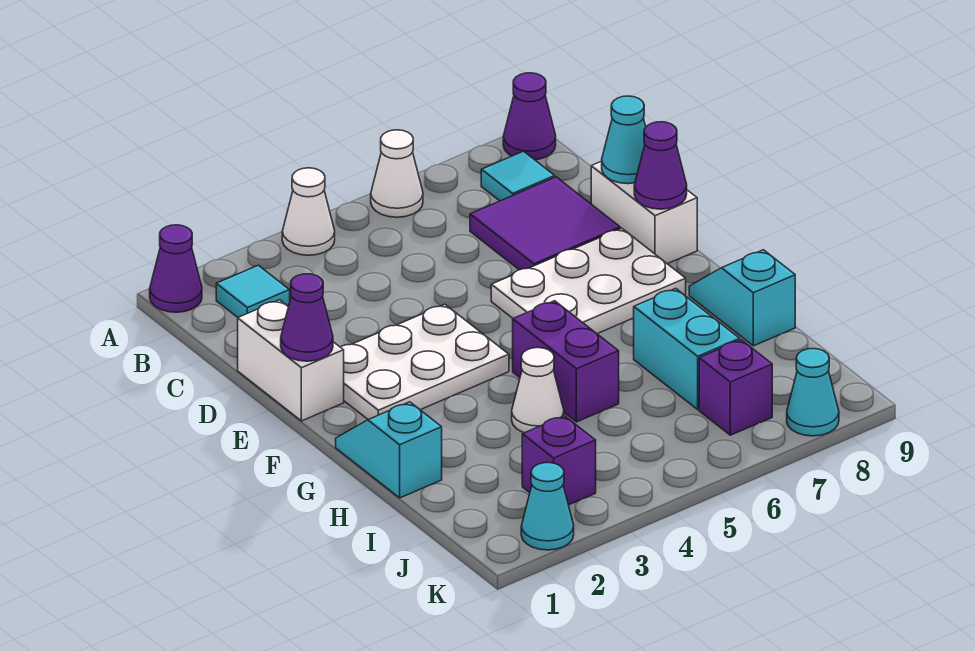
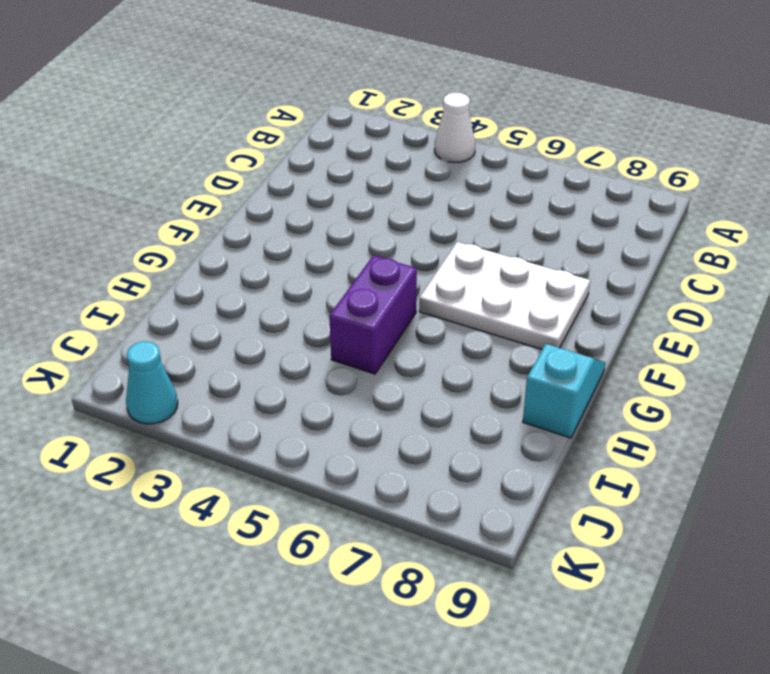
none -> purple cone A1 level 1
none -> white cone A6 level 1
none -> purple cone A9 level 1

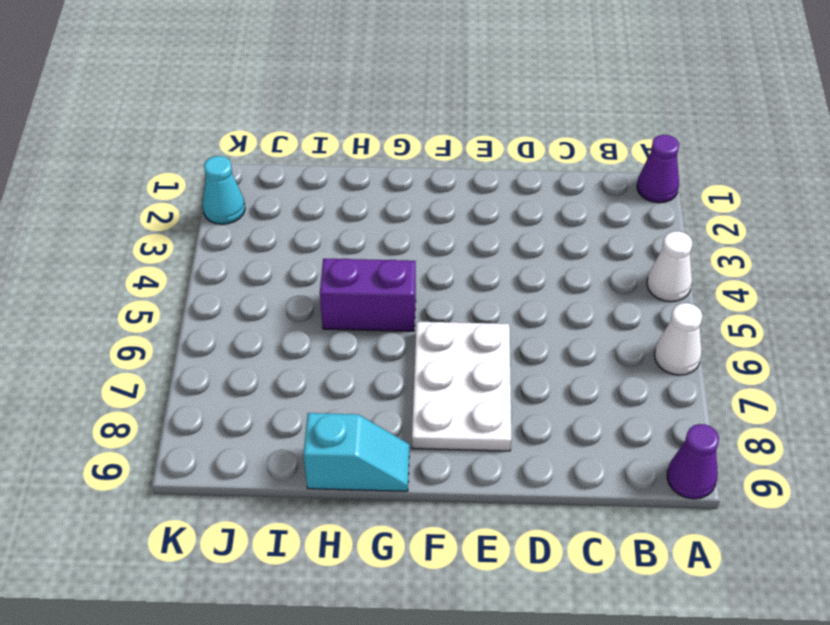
none -> cyan tile B2 level 1
none -> cyan tile B8 level 1
none -> purple tile C7:D8 level 1

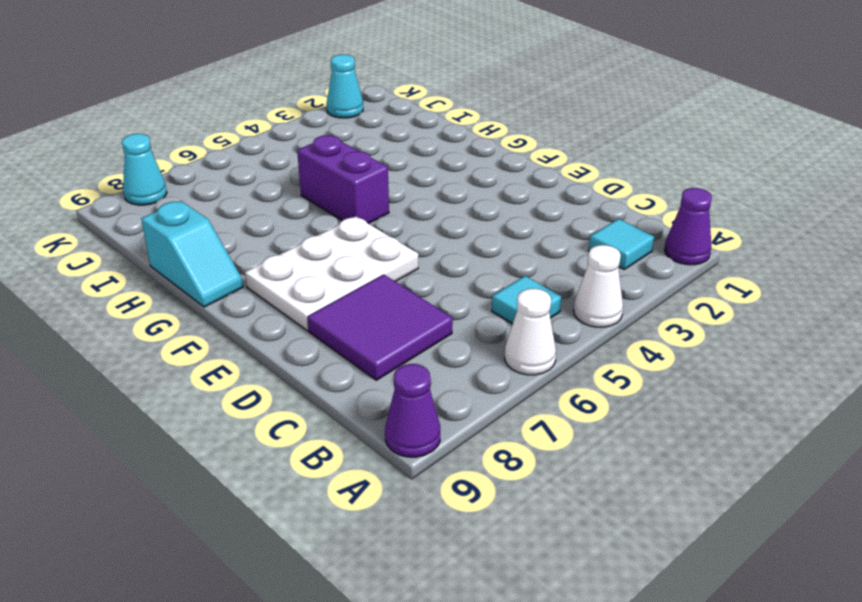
cyan tile B5 level 1 -> cyan tile B8 level 1
none -> white brick D1:E1 level 1
none -> white brick D9:E9 level 1
none -> white plate E2:F4 level 1

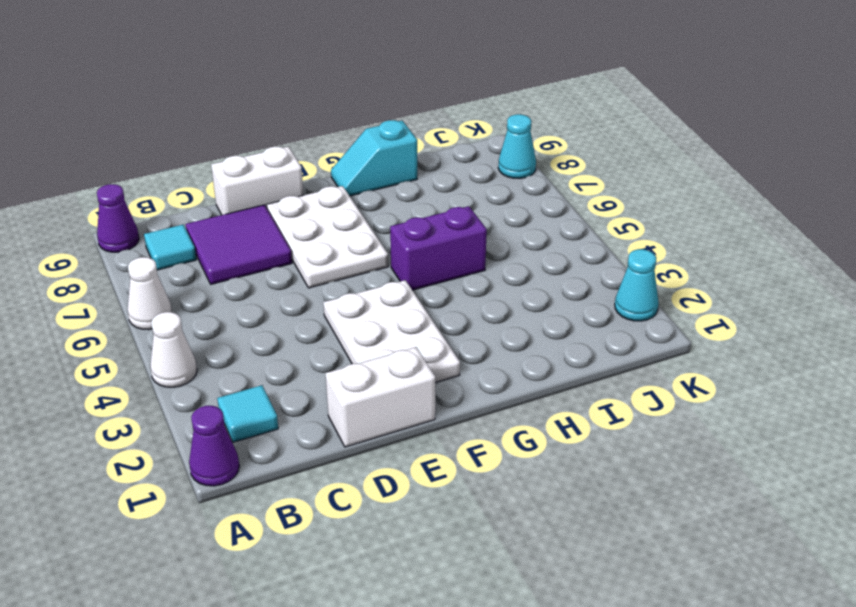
none -> cyan slope G1:H1 level 1 top H
none -> white cone H4 level 1
none -> cyan brick H7:I7 level 1

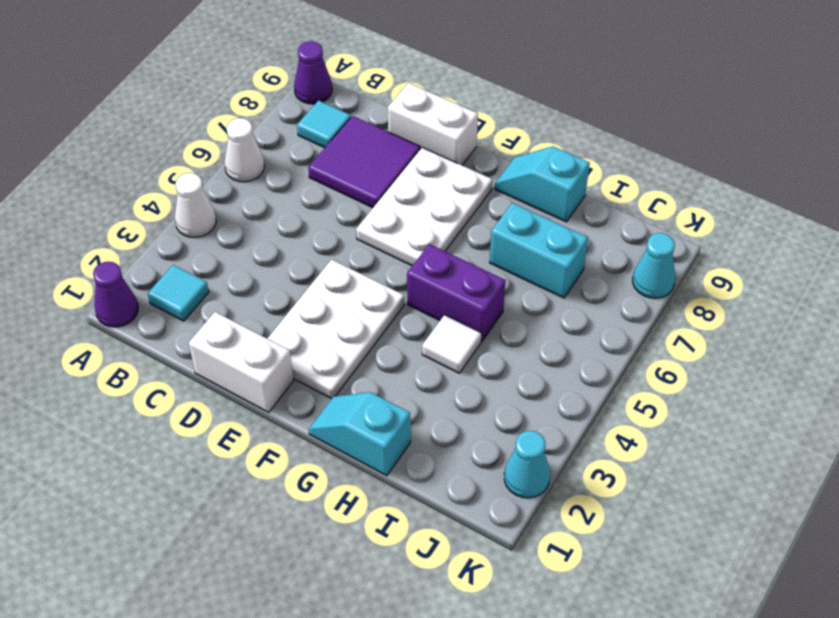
white tile H4 level 1 -> white cone H4 level 1
none -> purple brick J3 level 1
none -> purple brick J7 level 1
none -> cyan cone D9 level 2

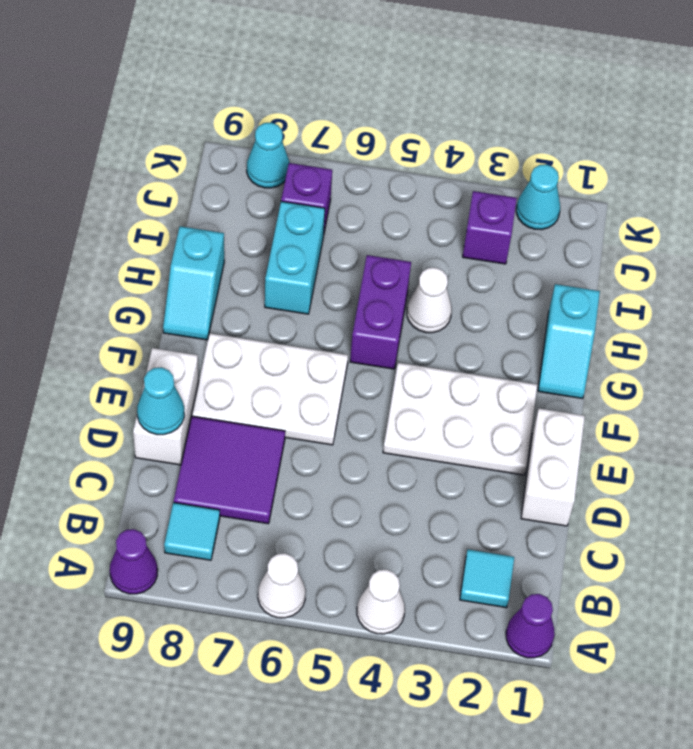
none -> purple cone E1 level 2
none -> purple cone E9 level 2

